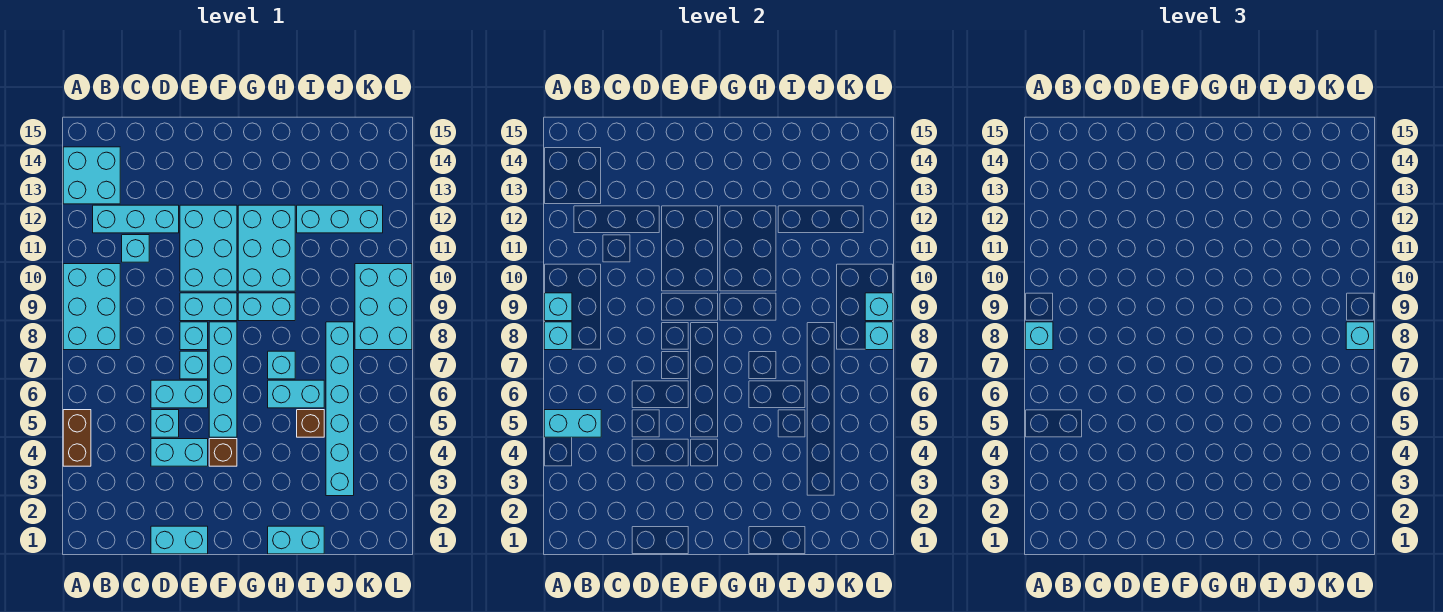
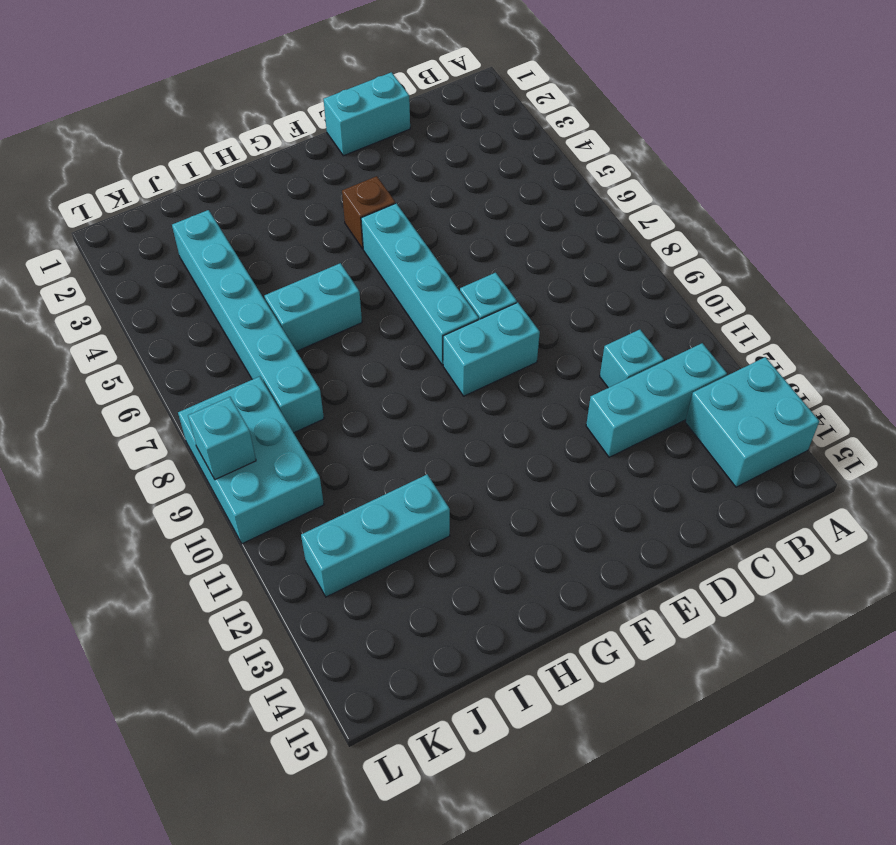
none -> brown brick A4:A5 level 1
none -> cyan brick A8:B10 level 1
none -> cyan brick D4:E4 level 1
none -> cyan brick D5 level 1

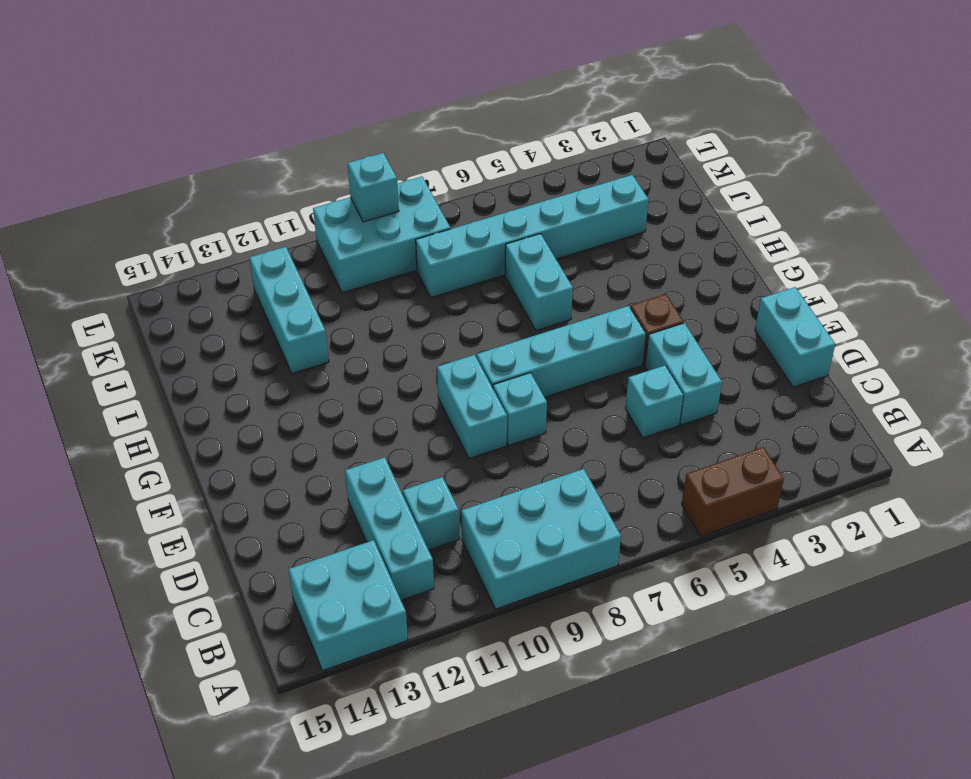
none -> cyan brick D6:E6 level 1
none -> cyan brick E7 level 1
none -> cyan brick E10:F12 level 1
none -> cyan brick G9:H9 level 1

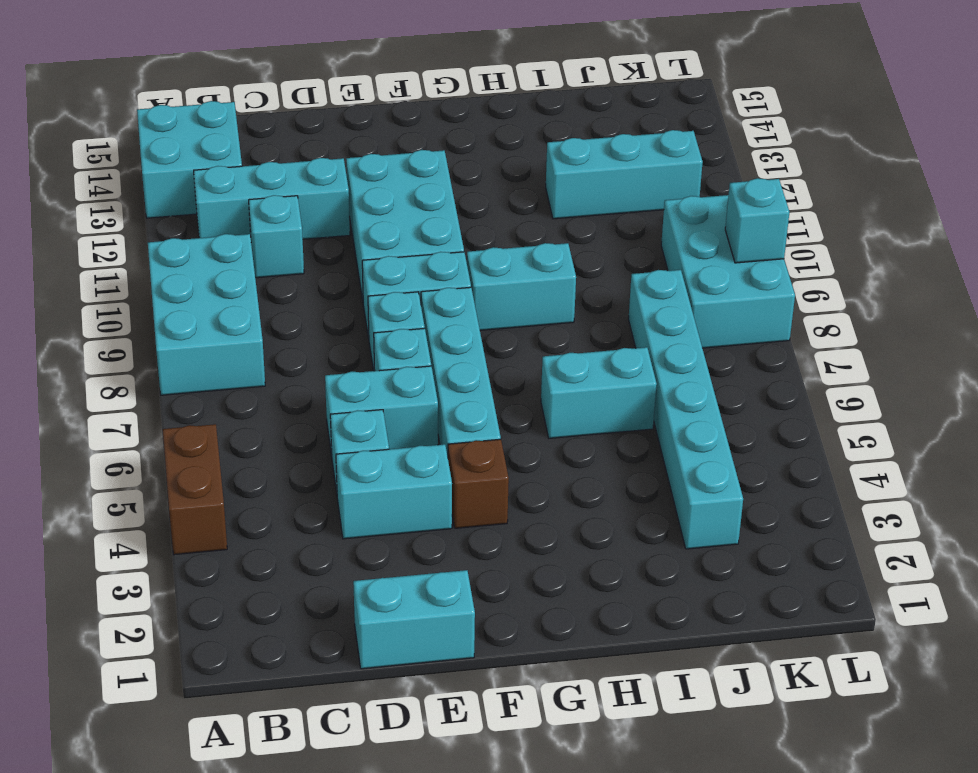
none -> cyan brick G10:H12 level 1
none -> cyan brick H1:I1 level 1
none -> cyan brick H7 level 1
none -> brown brick I5 level 1

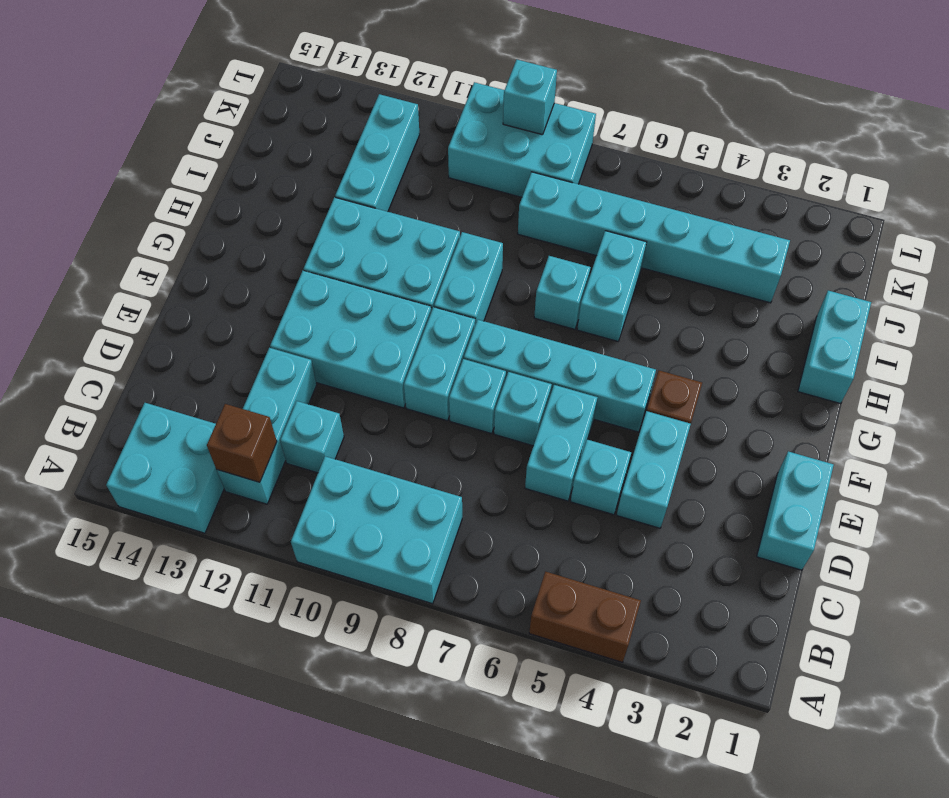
brown brick B12 level 2 -> brown brick I5 level 1
none -> cyan brick A5:B5 level 2
none -> cyan brick A8 level 2
none -> cyan brick A9 level 2
none -> cyan brick L8 level 2

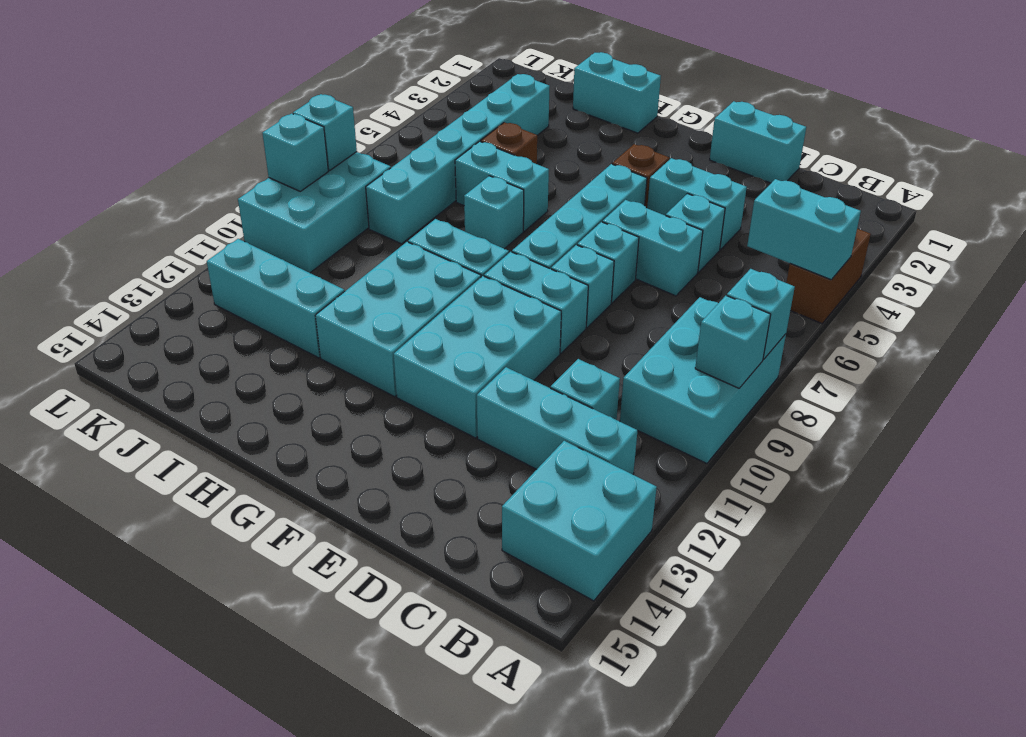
none -> cyan brick A8 level 3
none -> cyan brick L8 level 3

